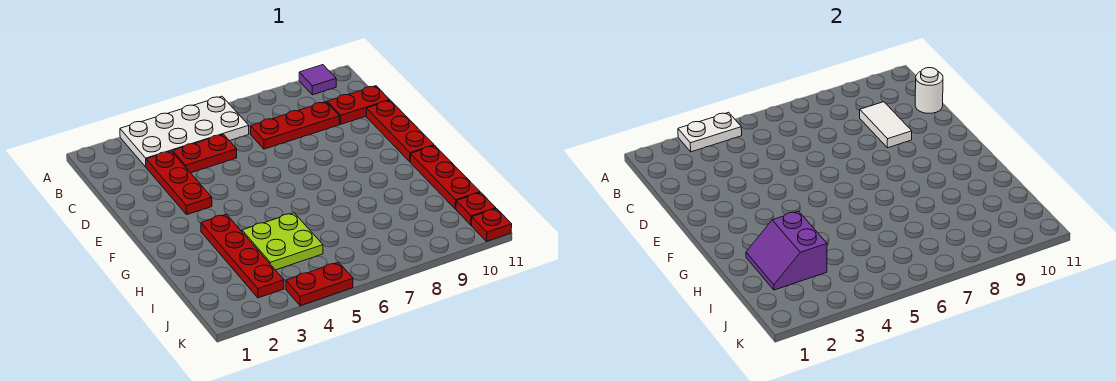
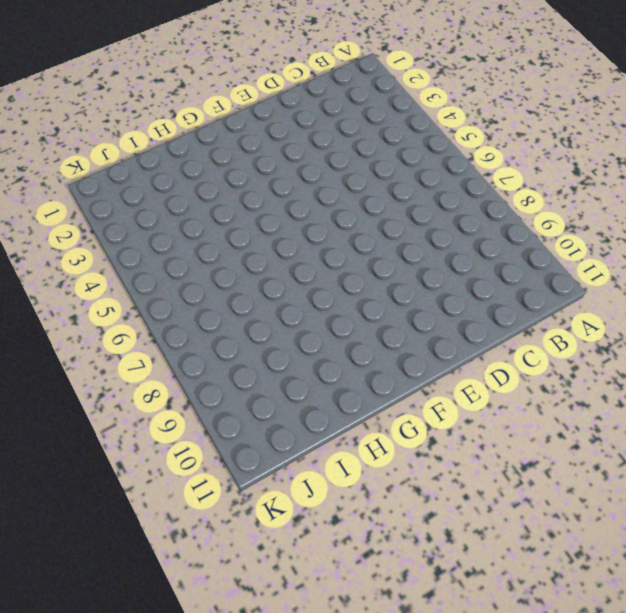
none -> white plate A3:B6 level 1
none -> purple tile A10 level 1
none -> red plate C3:E3 level 1

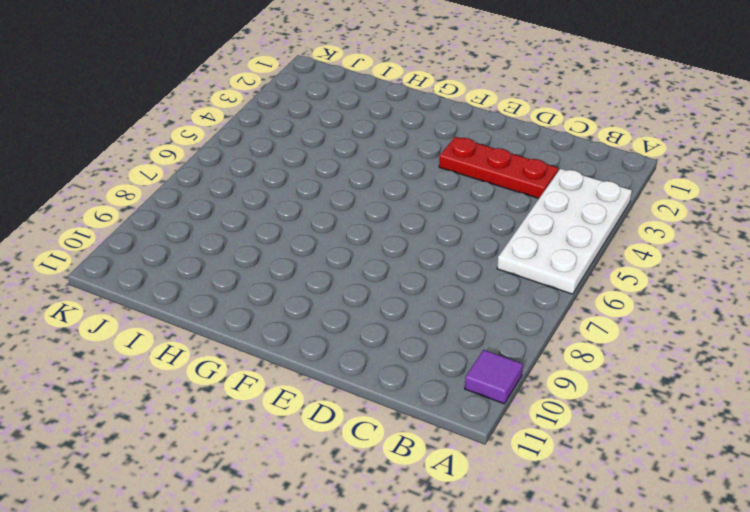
none -> red plate C4:C5 level 1
none -> red plate C7:C9 level 1
none -> red plate C10:C11 level 1

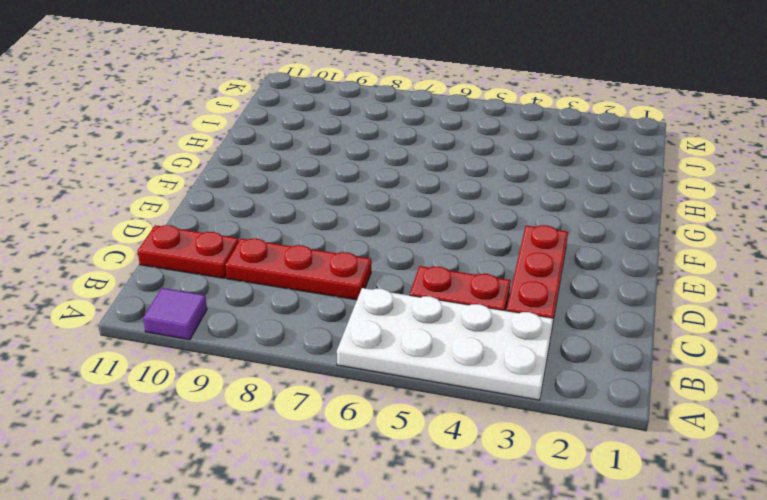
none -> red plate D11:F11 level 1
none -> red plate G3:J3 level 1
none -> red plate G11:I11 level 1

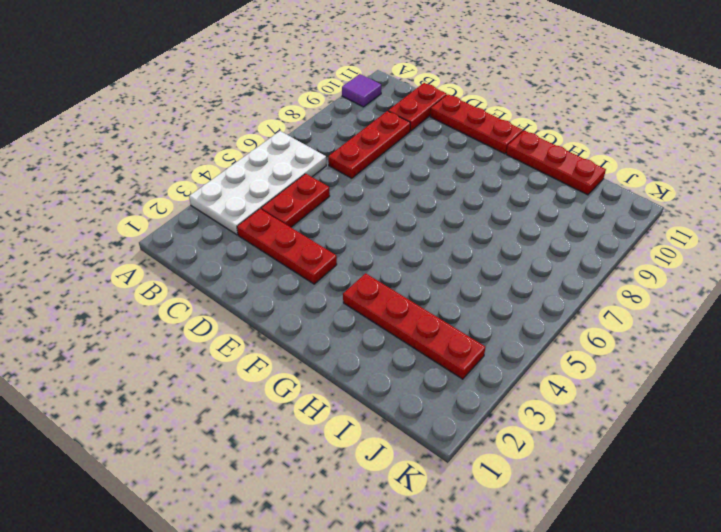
none -> lime plate H4:I5 level 1
none -> red plate J11 level 1
none -> red plate K4:K5 level 1

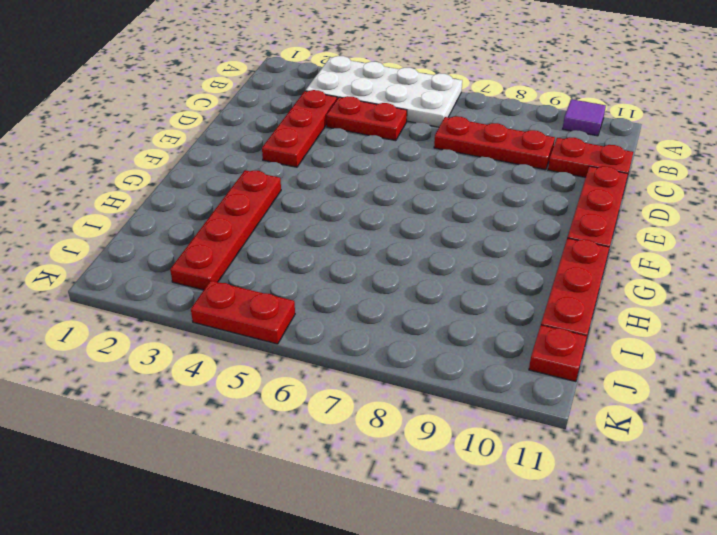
none -> lime plate H4:I5 level 1
none -> red plate K11 level 1
none -> white plate A3:A4 level 2

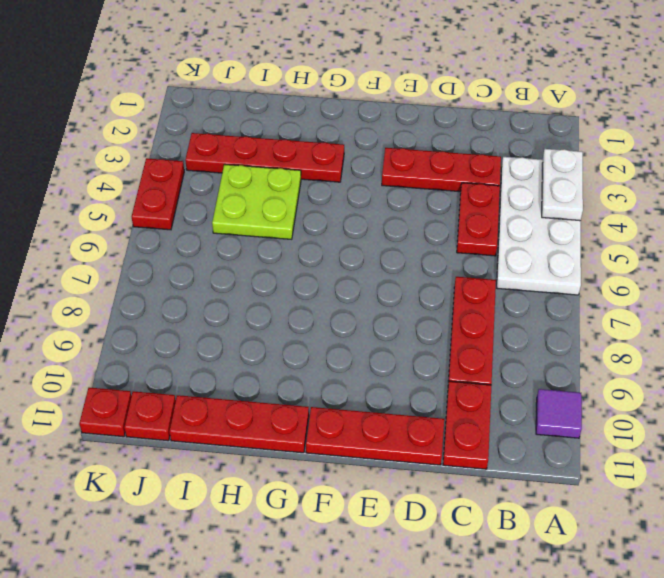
none -> white tile C9:D9 level 2
none -> white round brick C11 level 2
none -> purple slope H2:I3 level 2 top 3

